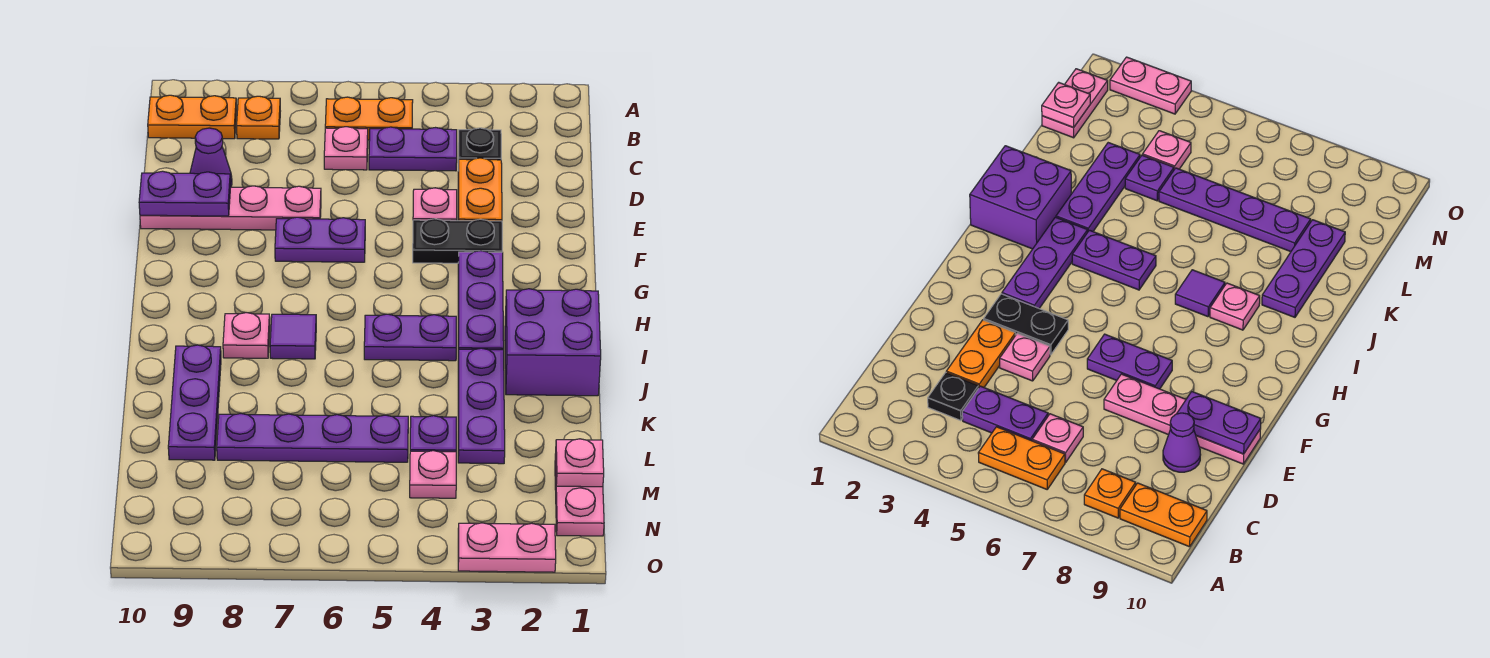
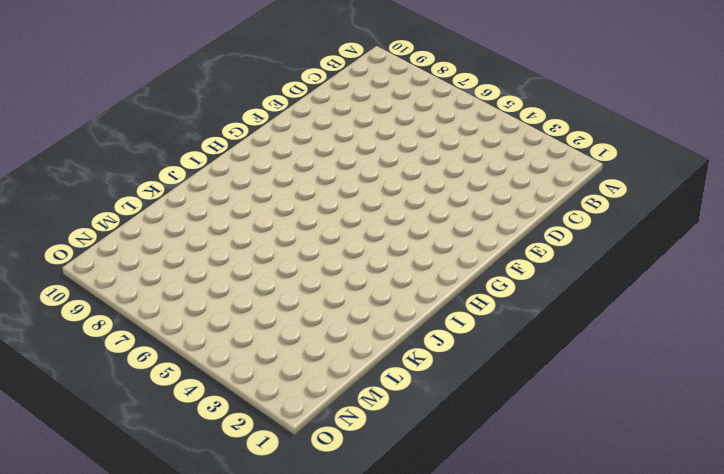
none -> orange plate B5:B6 level 1
none -> orange plate B8 level 1
none -> orange plate B9:B10 level 1

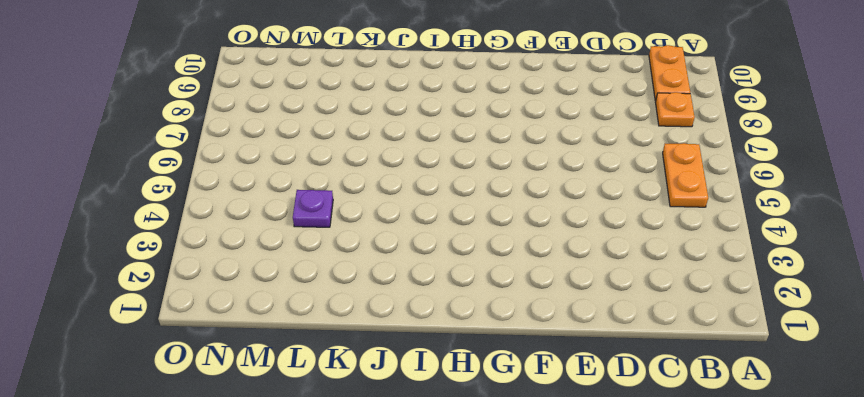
none -> black plate C3 level 1
none -> purple plate C4:C5 level 1
none -> pink plate C6 level 1

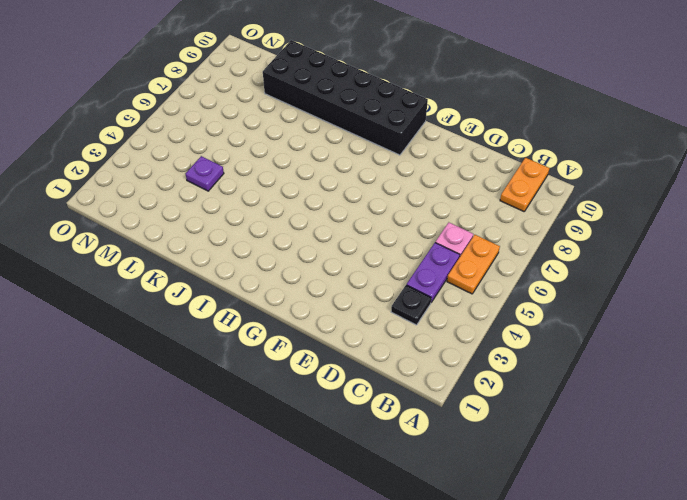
black brick G9:L10 level 1 -> purple plate J9:L9 level 1
none -> orange plate B8 level 1
none -> orange plate D3:E3 level 1
none -> purple cone D9 level 1

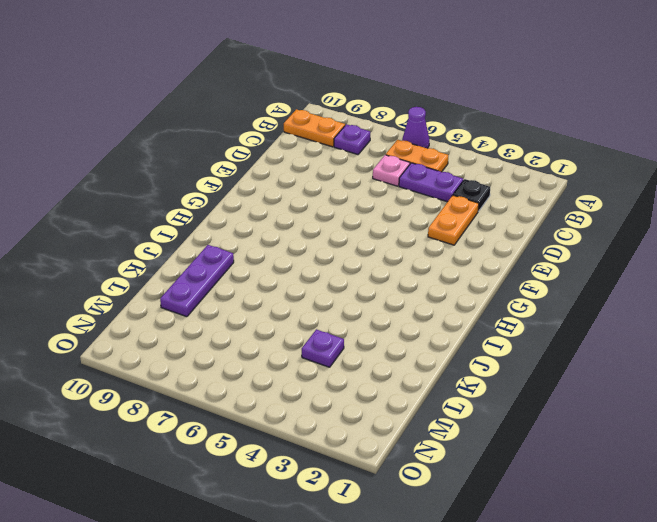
purple cone A6 level 1 -> purple cone D9 level 1
purple plate B8 level 1 -> orange plate B8 level 1
none -> pink plate E4 level 1
none -> pink plate E7:E10 level 1
none -> black plate F3:F4 level 1

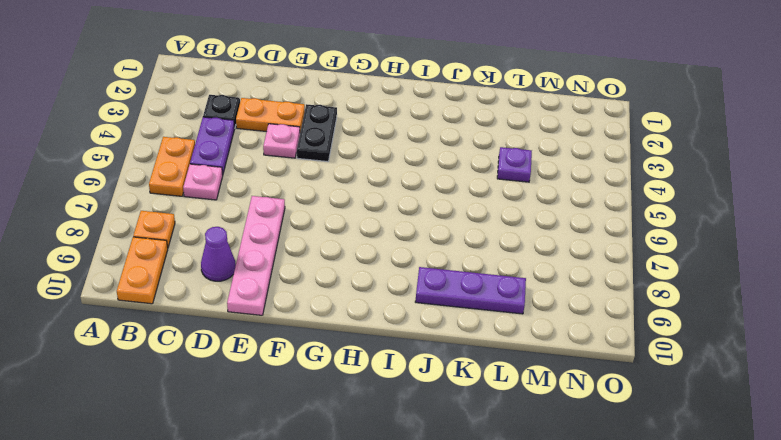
none -> purple plate F6:F7 level 1
none -> purple plate G3:I3 level 1
none -> purple brick I1:J2 level 1

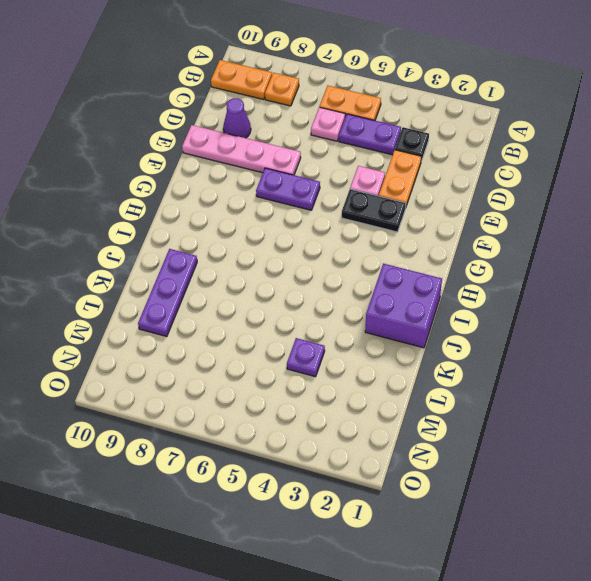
none -> purple plate G3:I3 level 1
none -> purple plate I4:I5 level 1
none -> purple tile I7 level 1

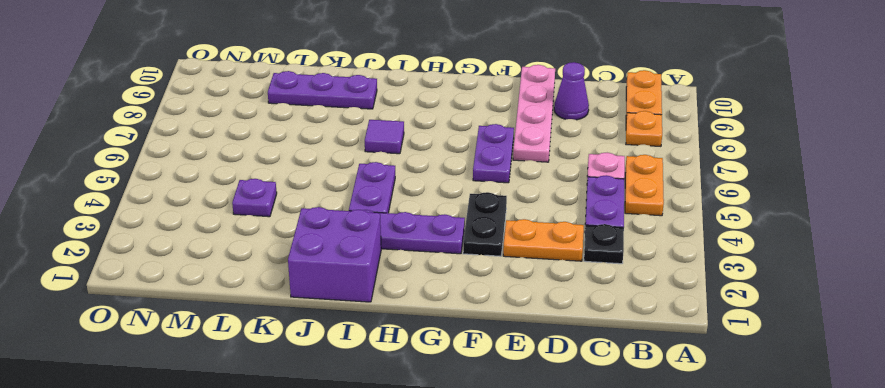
none -> pink plate E4 level 1
none -> pink plate I8 level 1
none -> purple plate J3:L3 level 1

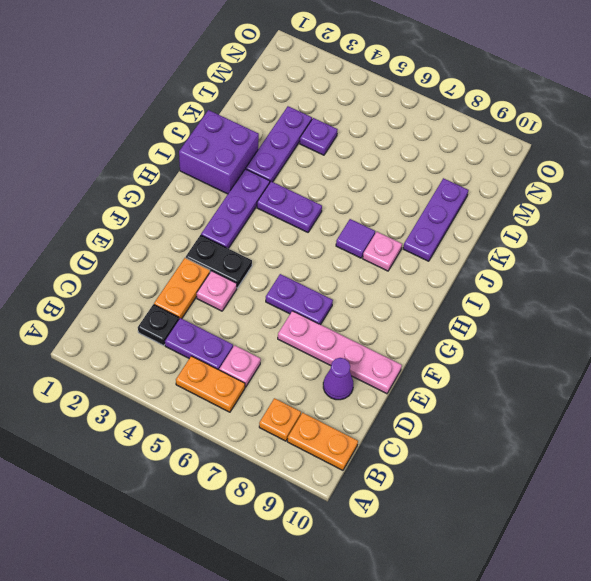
none -> purple plate L5:L8 level 1
none -> pink plate M1:N1 level 1
none -> pink plate M4 level 1

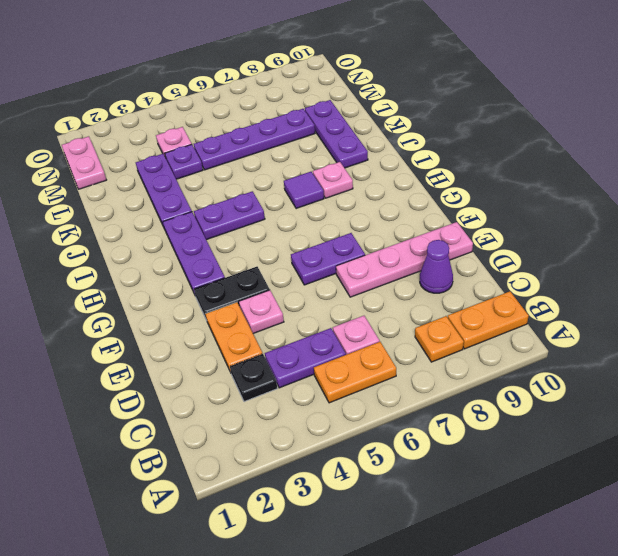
none -> purple brick I1:J2 level 1
none -> pink plate O2:O3 level 1
none -> purple plate E9:E10 level 2

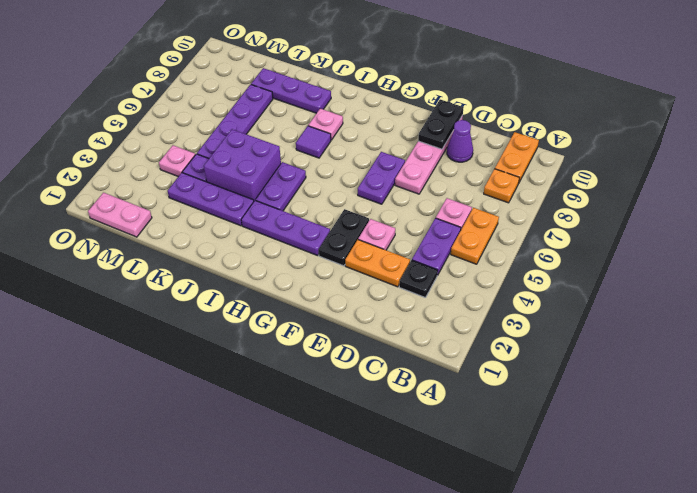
black plate E9:E10 level 2 -> purple plate E9:E10 level 2
purple brick J4:K5 level 1 -> purple brick I1:J2 level 1
none -> pink plate O2:O3 level 1
none -> pink plate M1 level 2

